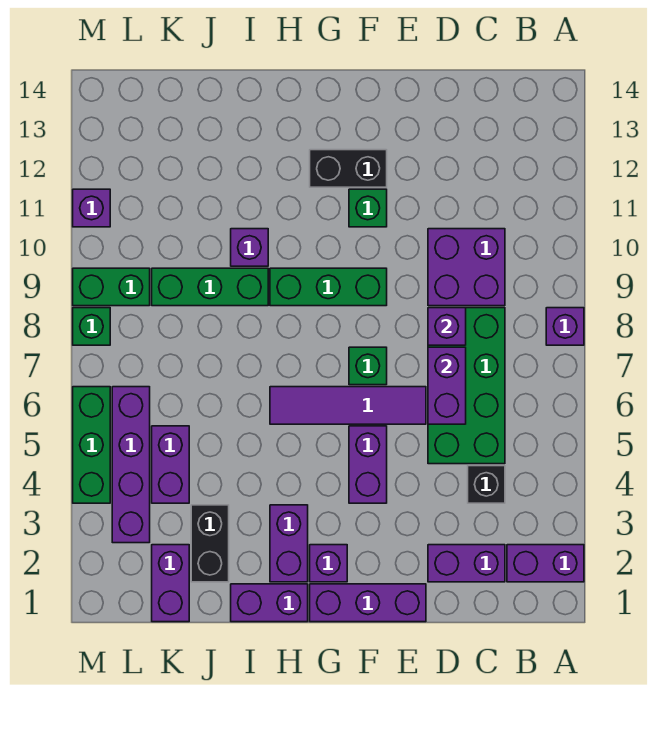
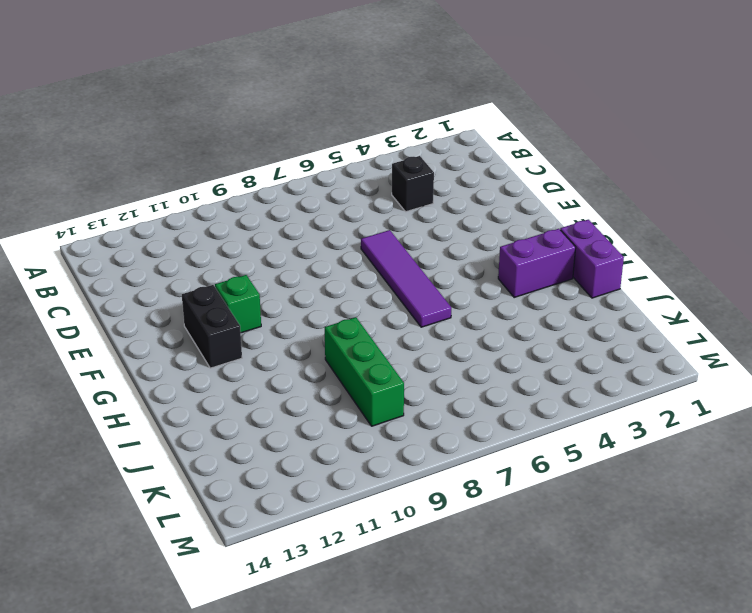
none -> purple brick A2:B2 level 1
none -> purple brick A8 level 1
none -> purple brick C2:D2 level 1

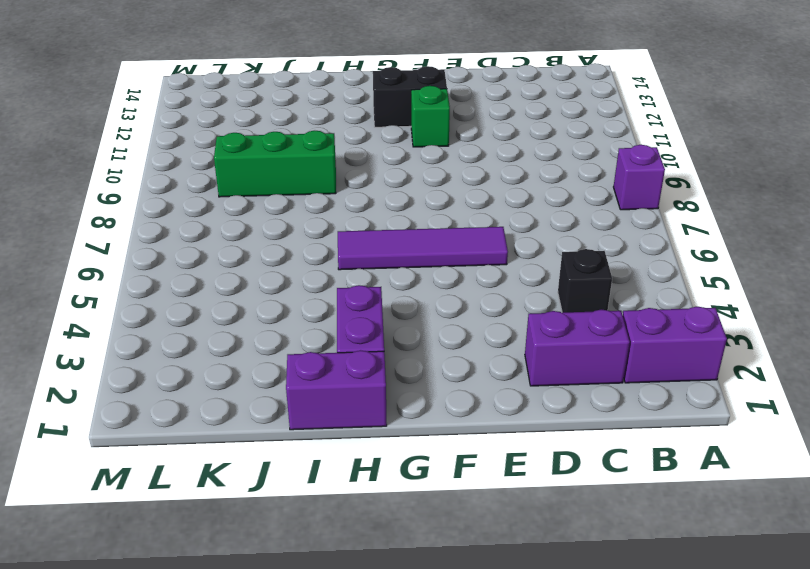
none -> green brick C5:D8 level 1
none -> purple brick C9:D10 level 1
none -> purple brick E1:G1 level 1

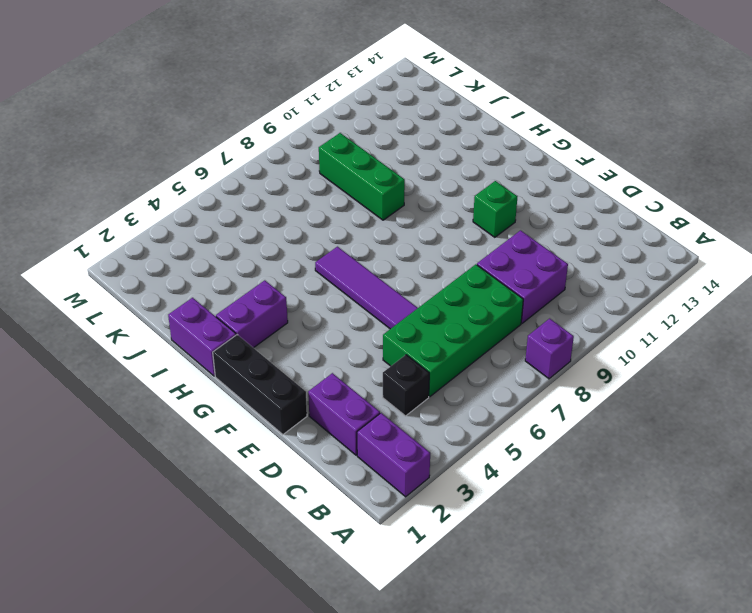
black brick E1:G1 level 1 -> purple brick E1:G1 level 1
none -> purple brick F4:F5 level 1
none -> green brick F7 level 1
none -> green brick F9:H9 level 1

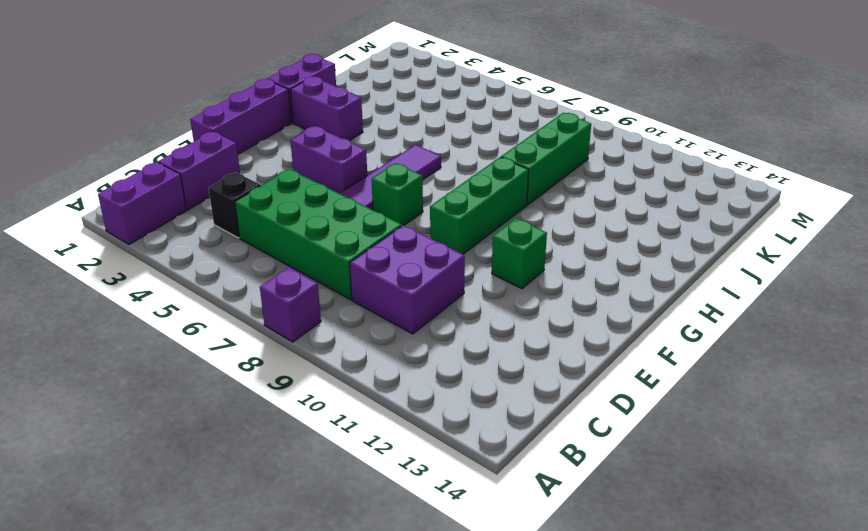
none -> black brick F12:G12 level 1
none -> purple brick G2 level 1
none -> purple brick I10 level 1

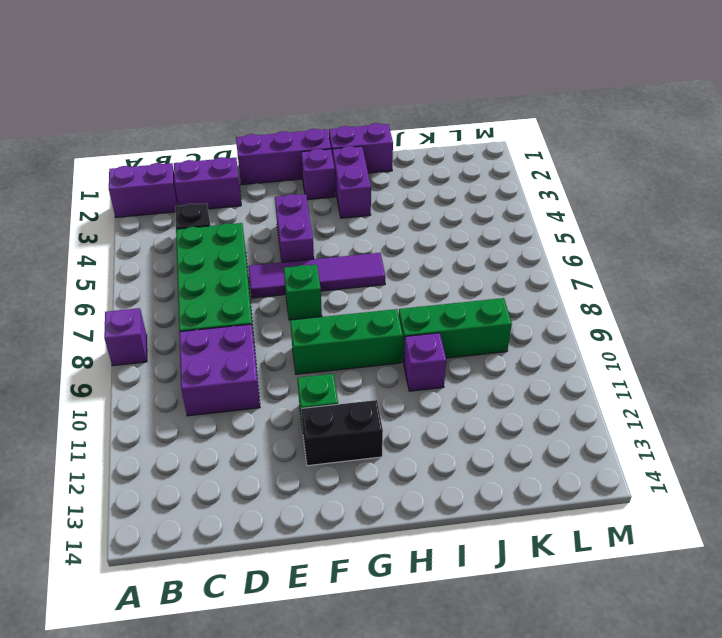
none -> black brick J2:J3 level 1
none -> purple brick K1:K2 level 1
none -> purple brick K4:K5 level 1

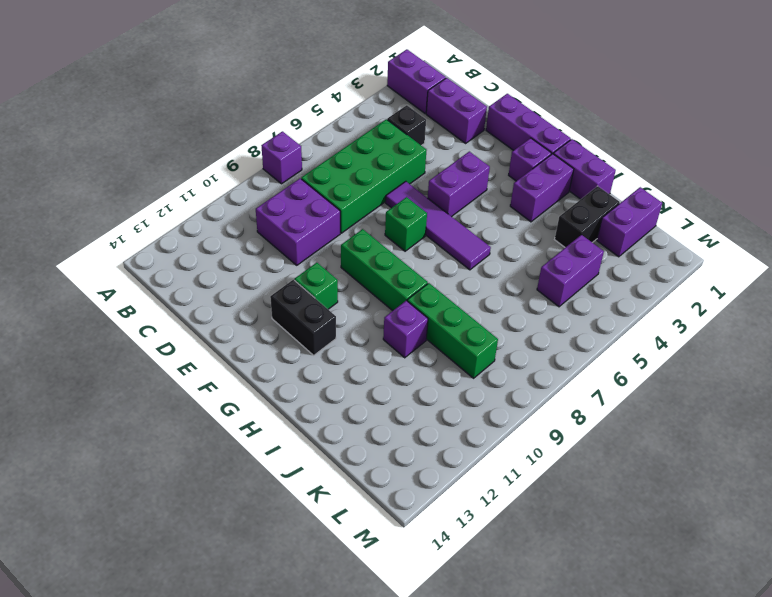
none -> purple brick L3:L6 level 1
none -> green brick L9:M9 level 1
none -> green brick M4:M6 level 1

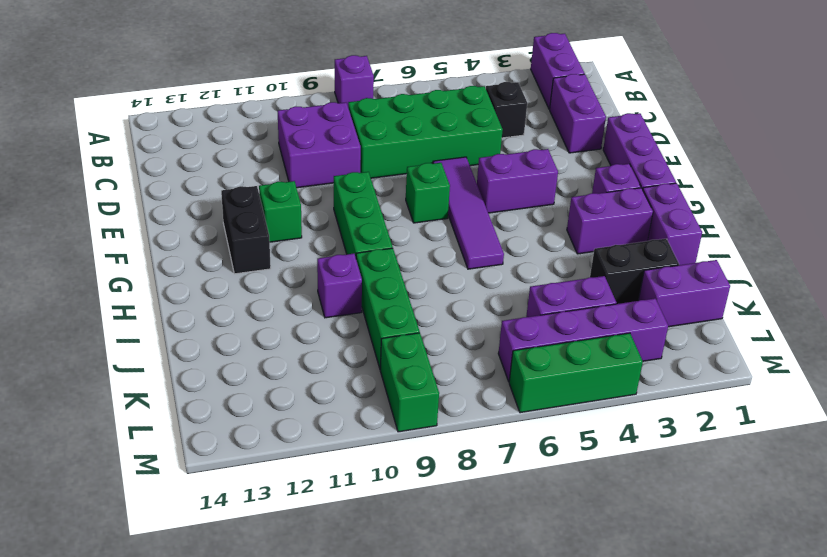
none -> green brick M8 level 1
none -> purple brick M11 level 1
none -> purple brick D6:D7 level 2

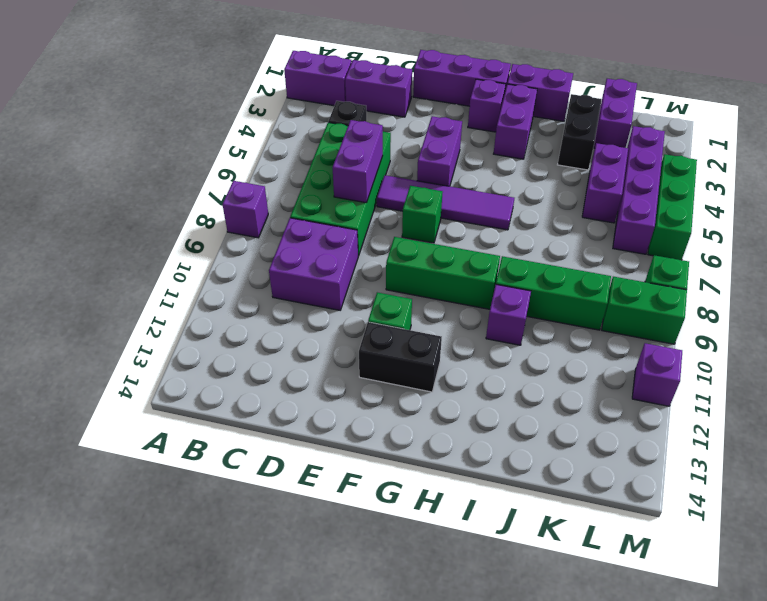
none -> purple brick D8 level 2

